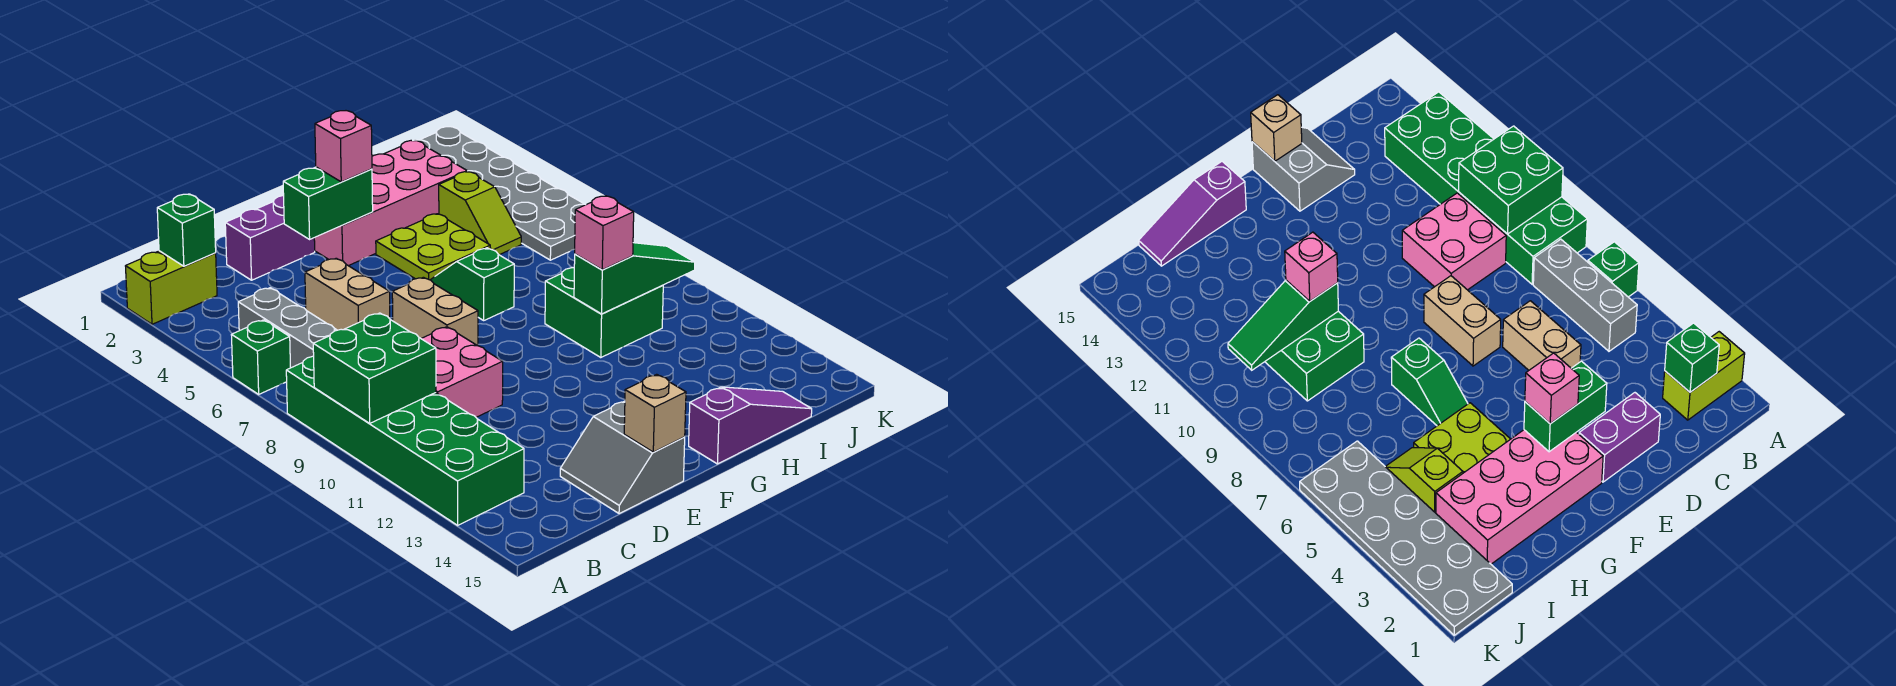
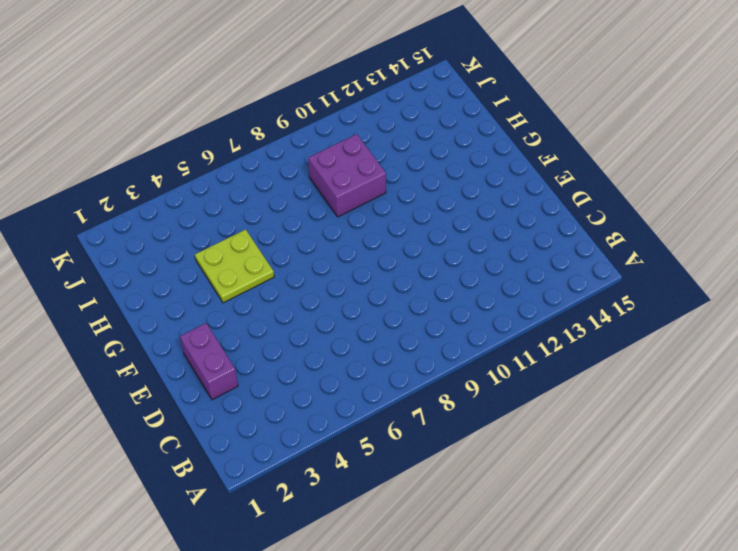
purple brick H9:I10 level 1 -> green brick H9:I10 level 1
none -> lime brick A2:B2 level 1
none -> green brick A6 level 1
none -> green brick A8:B13 level 1

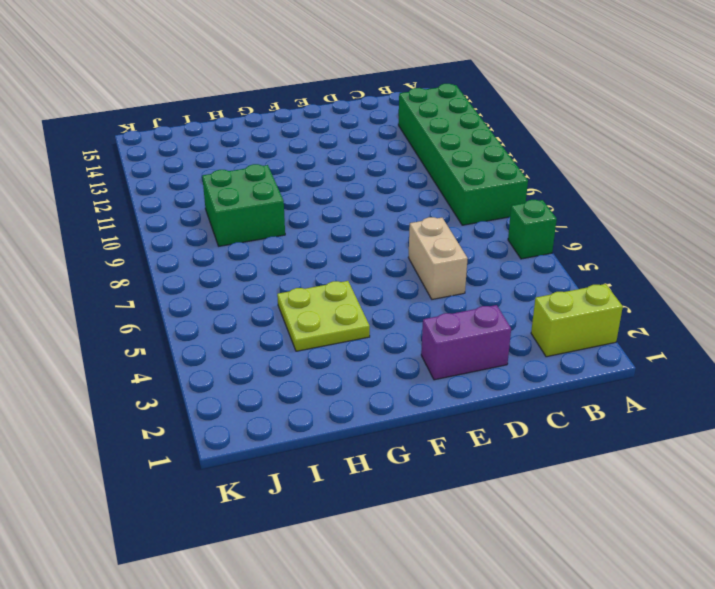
none -> grey brick B5:B7 level 1
none -> pink brick C9:D10 level 1
none -> grey slope D14:E15 level 1 top E

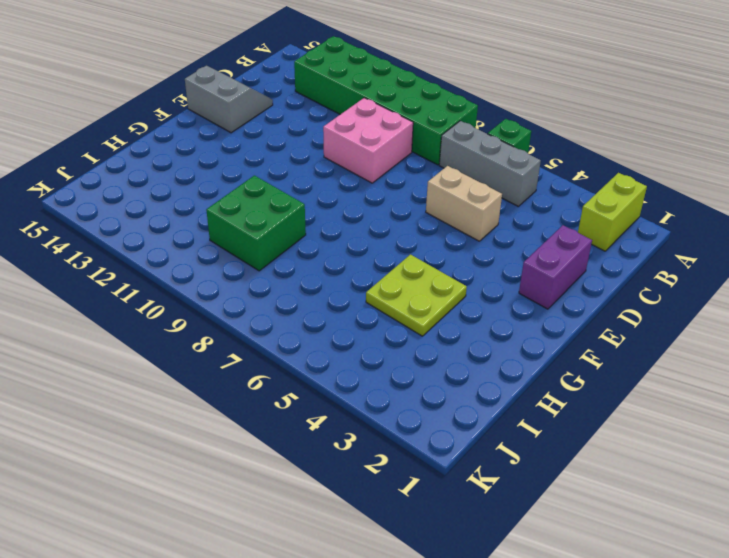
none -> tan brick E7:E8 level 1
none -> pink brick F2:I3 level 1
none -> green slope G6:G7 level 1 top 7

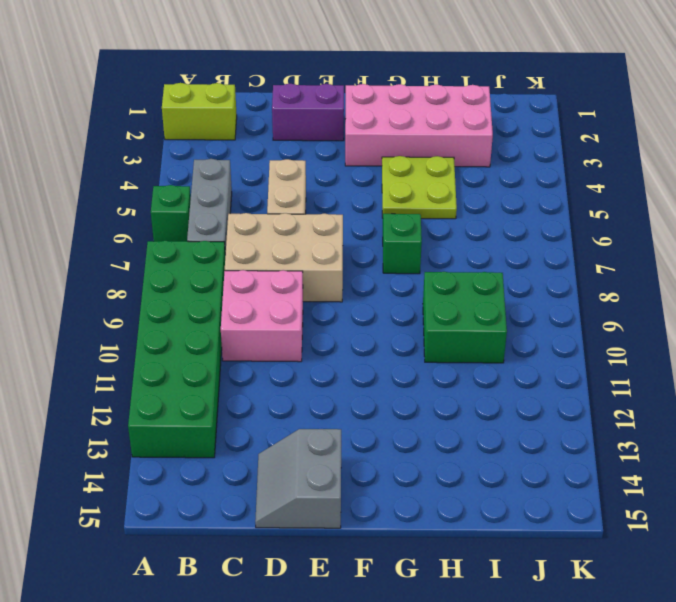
tan brick C7:E8 level 1 -> tan brick E7:E8 level 1
none -> purple slope G15:I15 level 1 top G
none -> lime slope I4:I5 level 1 top 4
none -> grey plate J1:K6 level 1

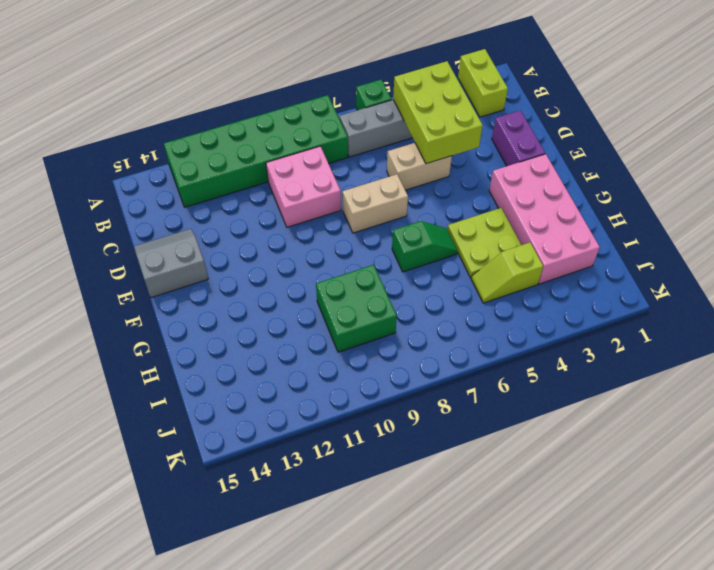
lime brick B4:D5 level 2 -> none
none -> purple slope G15:I15 level 1 top G
none -> grey plate J1:K6 level 1
none -> green brick A9:B10 level 2

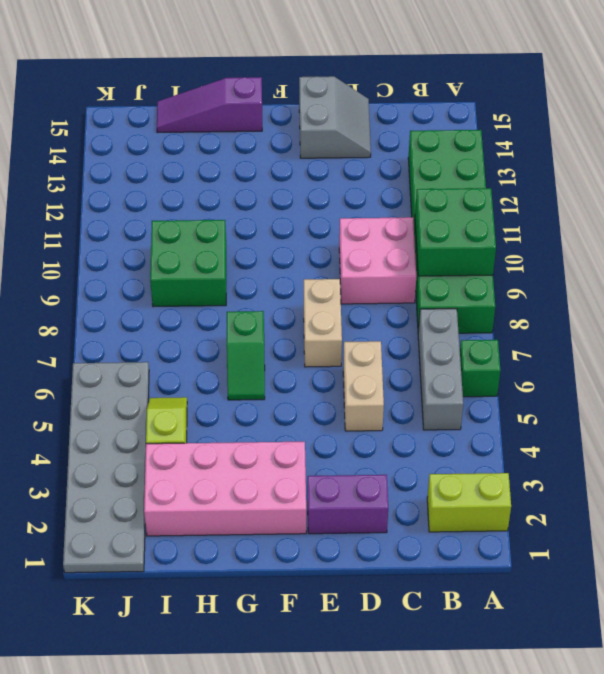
none -> lime plate G4:H5 level 1
none -> green brick B2 level 2
none -> green brick E3:F3 level 2

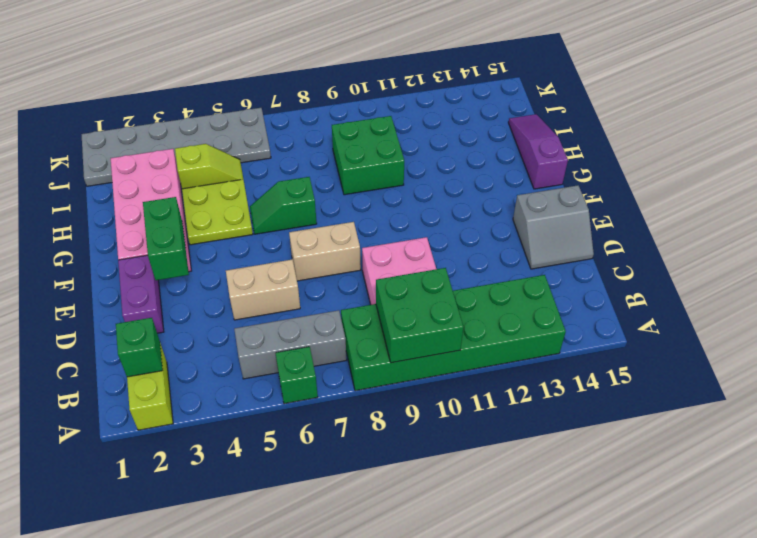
none -> tan brick E15 level 2
none -> green slope H10:J10 level 2 top H
none -> pink brick F3 level 3

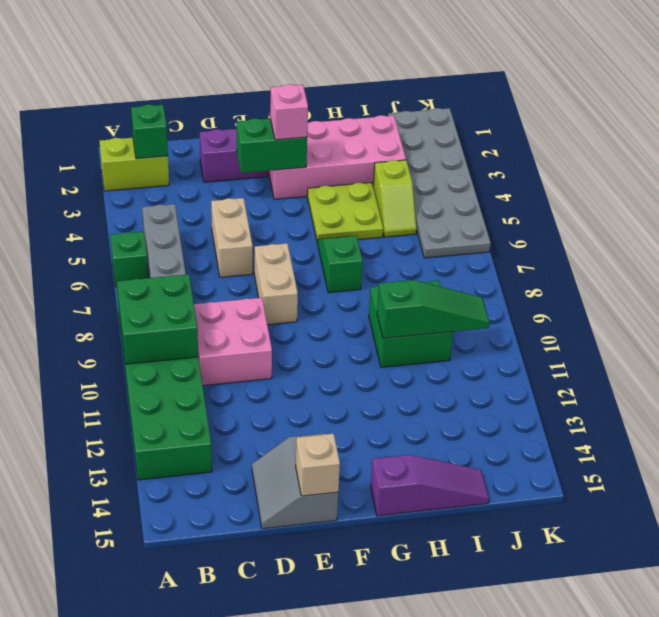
none -> pink brick H10 level 3

